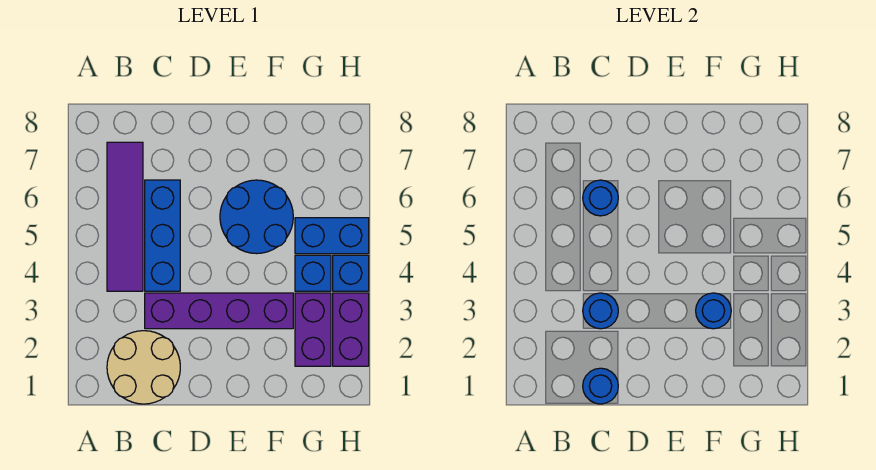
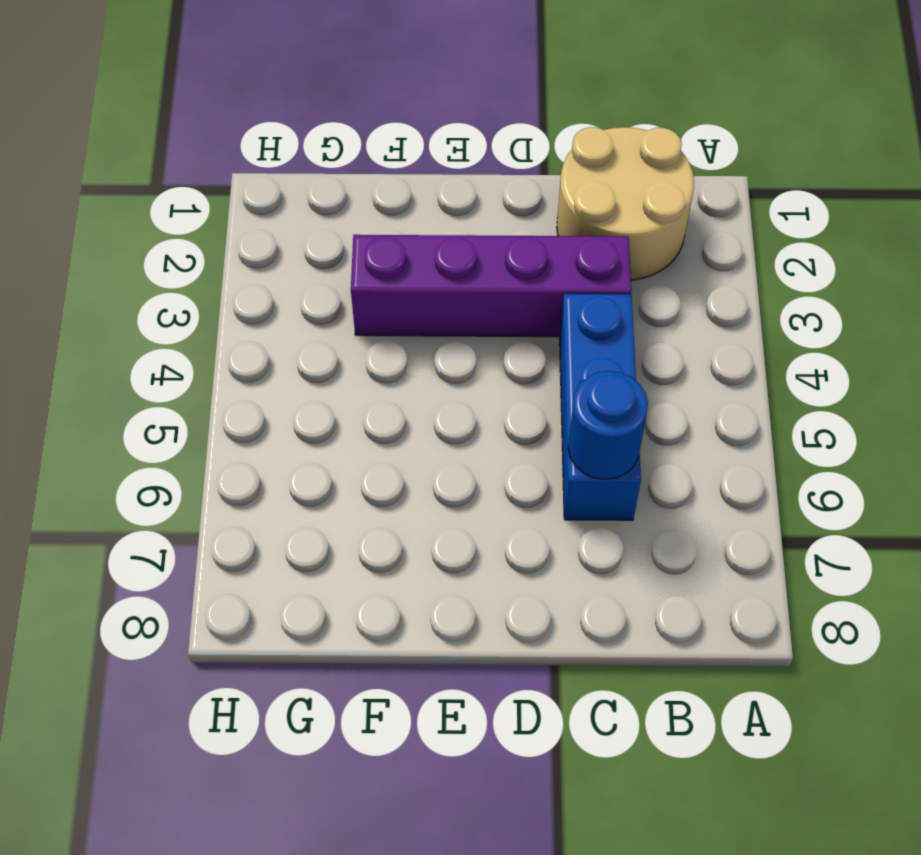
none -> purple tile B4:B7 level 1
none -> blue round brick E5:F6 level 1
none -> purple brick G2:G3 level 1

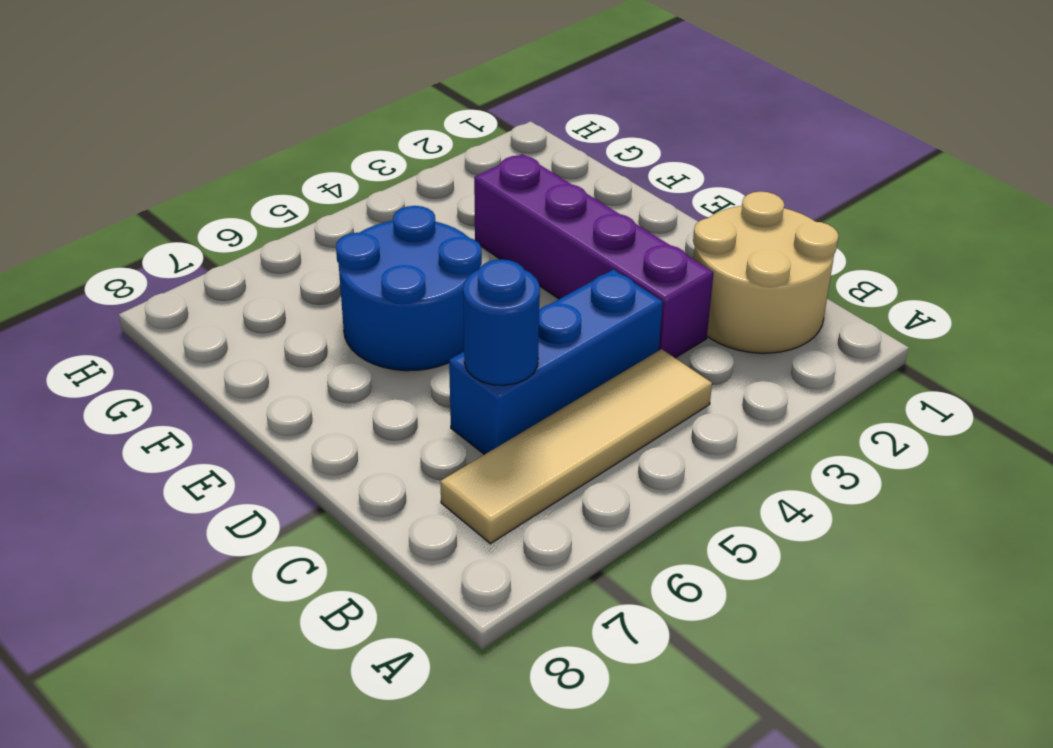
tan tile B4:B7 level 1 -> purple tile B4:B7 level 1
none -> purple brick G2:G3 level 1
none -> blue brick G4 level 1
none -> blue brick G5:H5 level 1

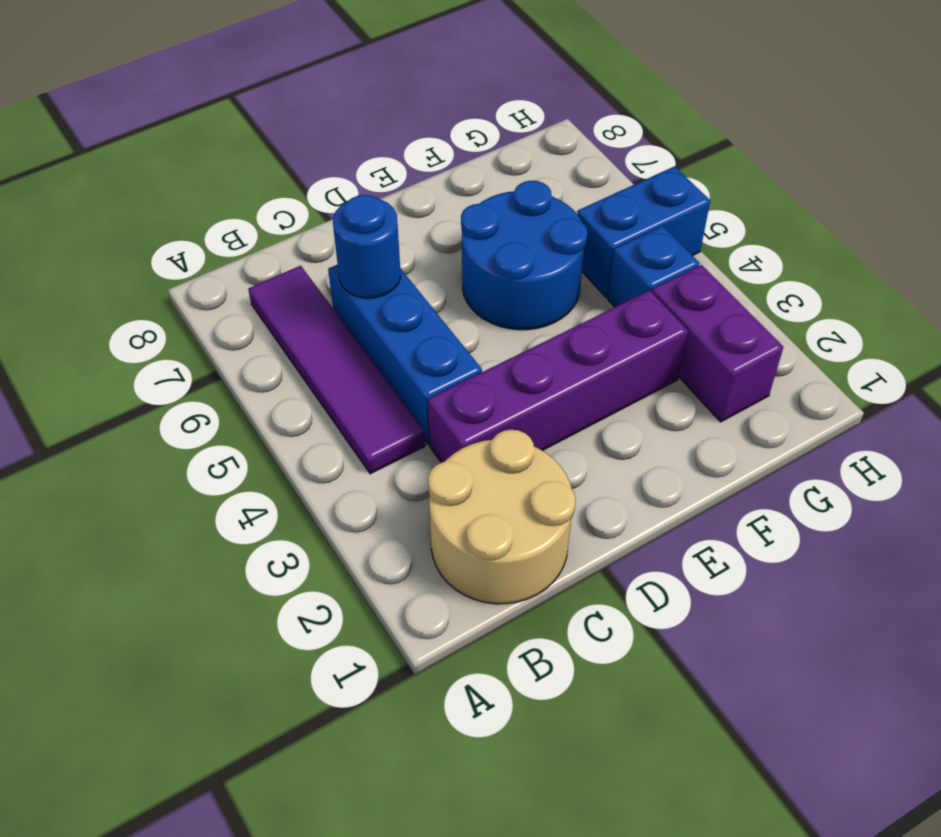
none -> purple brick H2:H3 level 1
none -> blue brick H4 level 1
none -> blue round brick C1 level 2

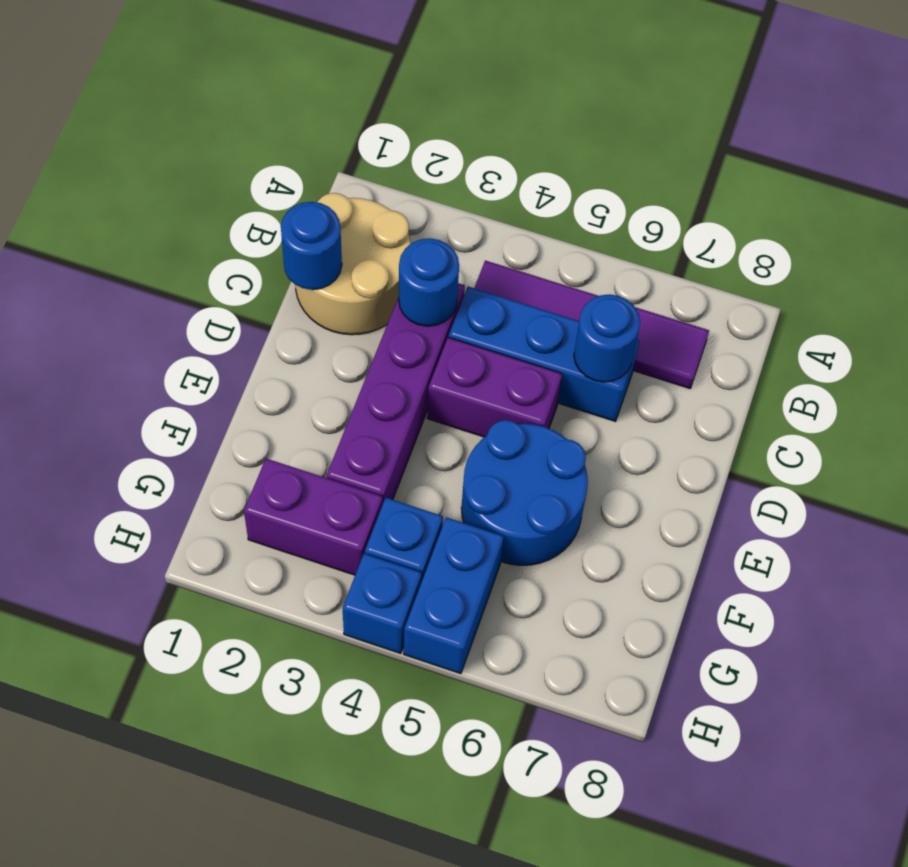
purple brick D4:D5 level 1 -> purple brick H2:H3 level 1
none -> blue round brick F3 level 2

